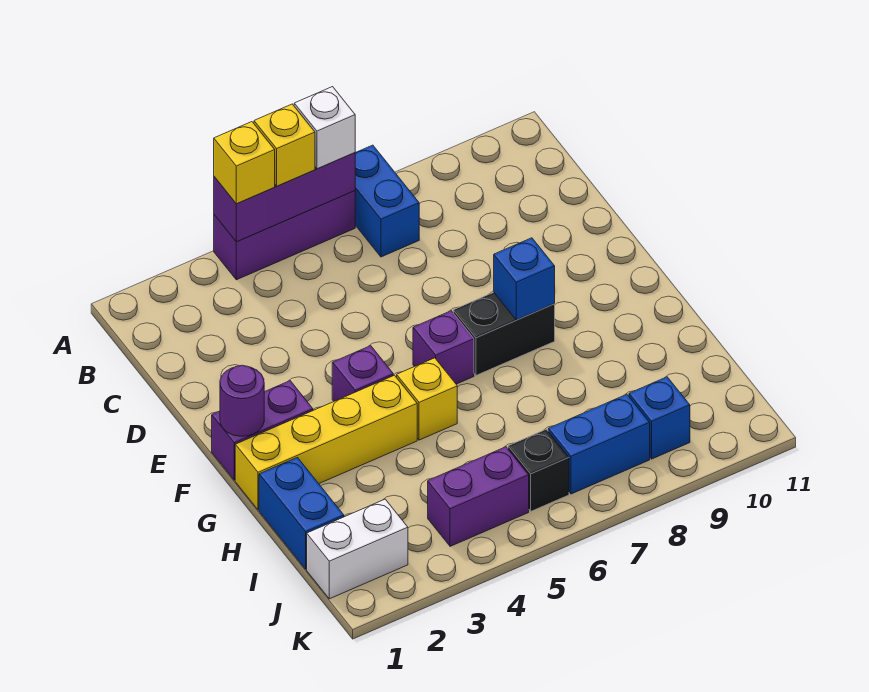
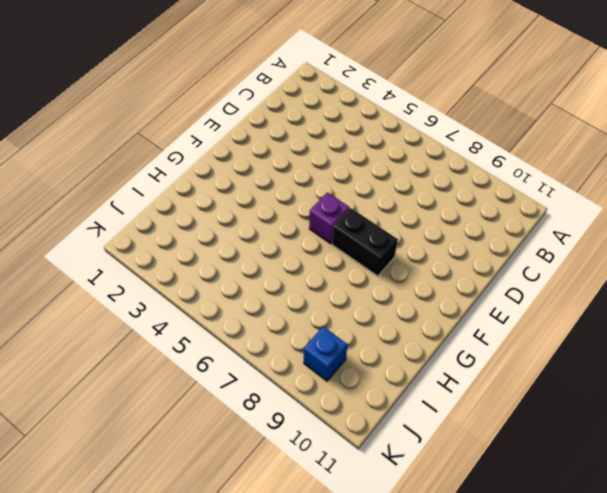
none -> purple brick A4:A6 level 1
none -> blue brick A7:B7 level 1
none -> purple brick F1:F2 level 1

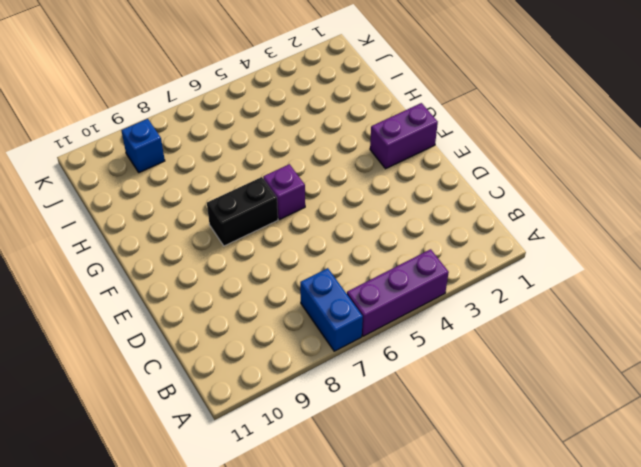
none -> purple brick F4 level 1
none -> yellow brick G1:G4 level 1
none -> yellow brick G5 level 1

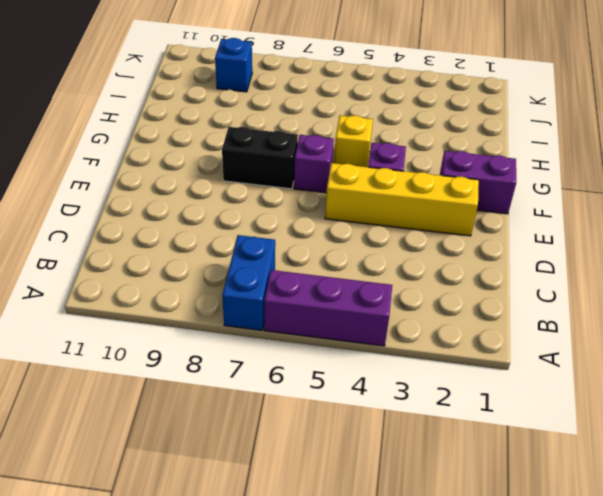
yellow brick E2:E5 level 1 -> yellow brick G1:G4 level 1
none -> blue brick H1:I1 level 1
none -> white brick J1:J2 level 1
none -> purple brick J4:J5 level 1

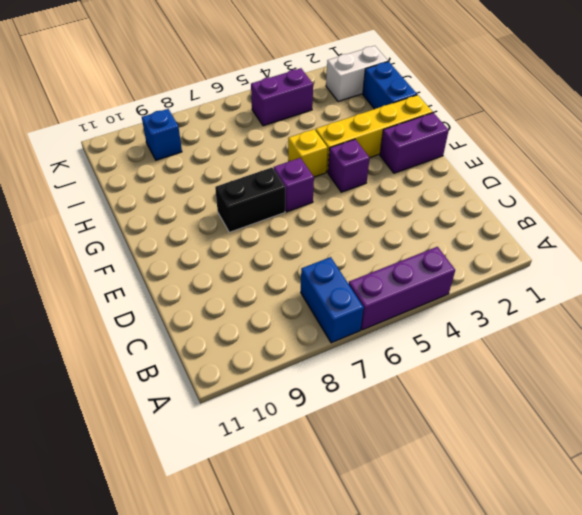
none -> black brick J6 level 1
none -> blue brick J7:J8 level 1
none -> purple brick A4:A6 level 2

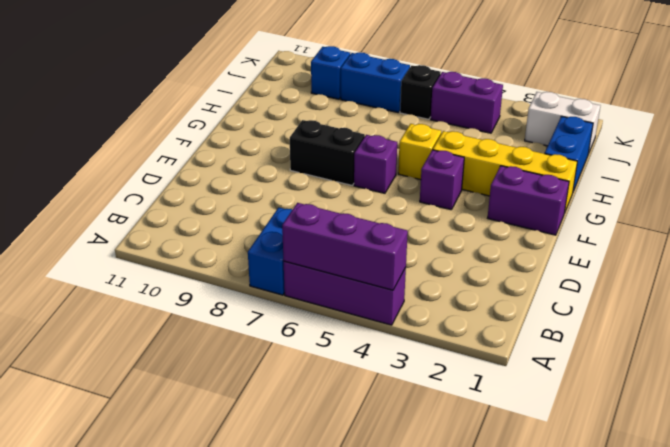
none -> purple round brick F1 level 2
none -> blue brick F8 level 2
none -> yellow brick A4 level 3

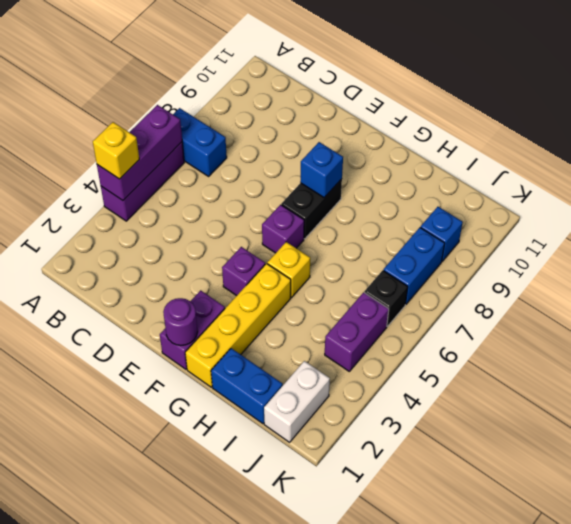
none -> yellow brick A5 level 3
none -> white brick A6 level 3

